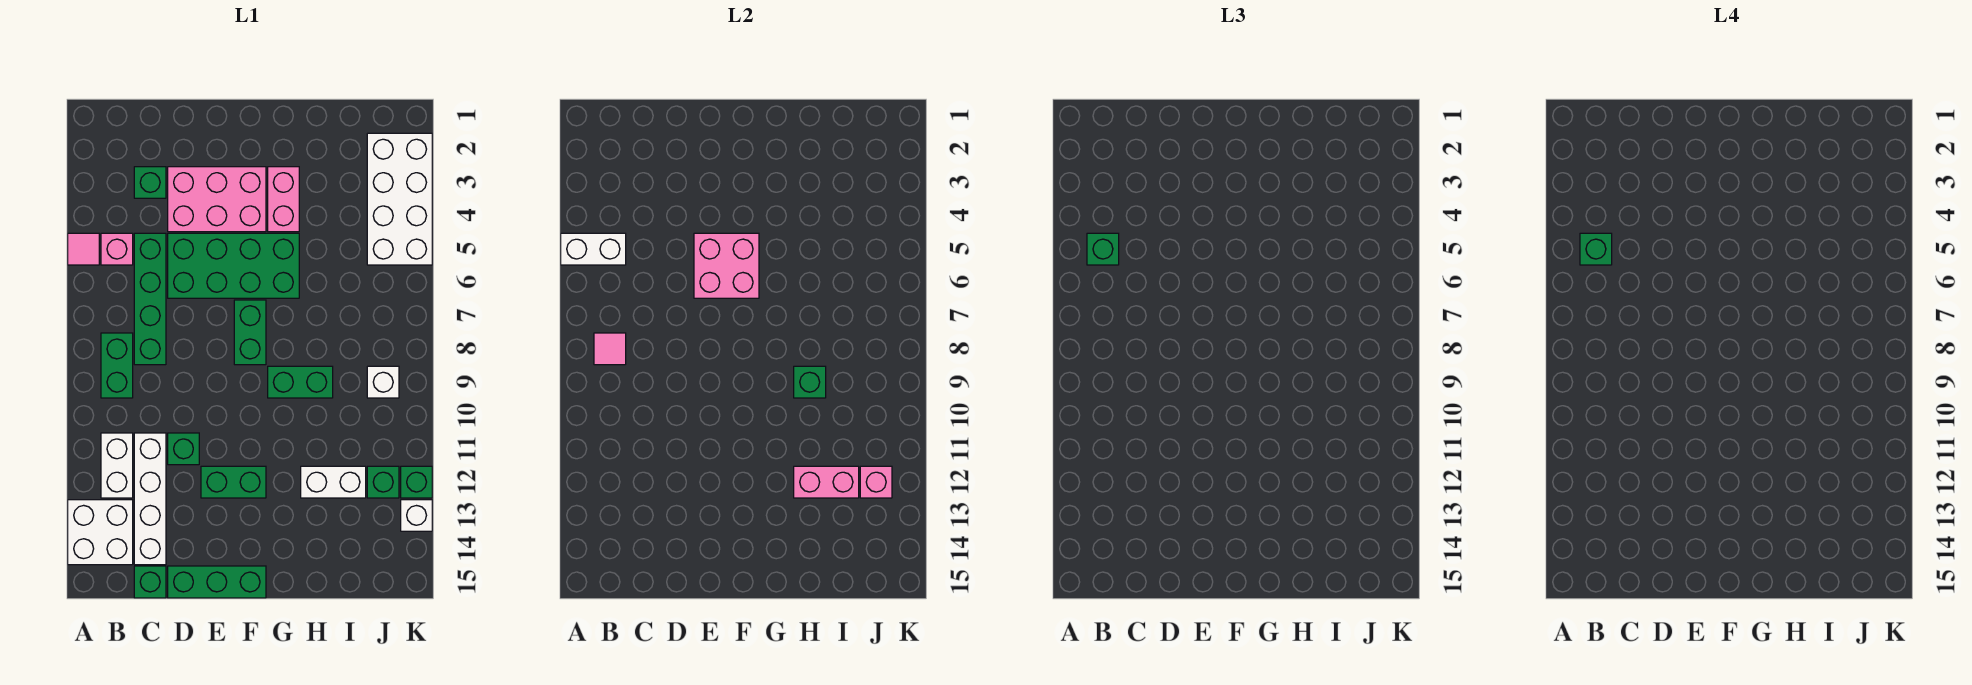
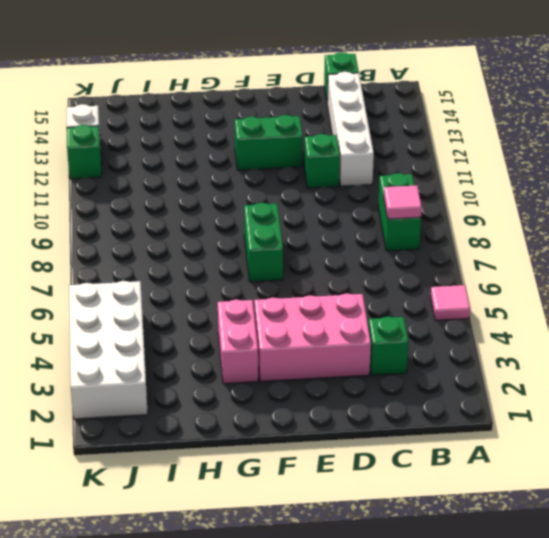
none -> white brick A13:B14 level 1
none -> pink brick B5 level 1
none -> white brick B11:B12 level 1
none -> green brick C5:C8 level 1

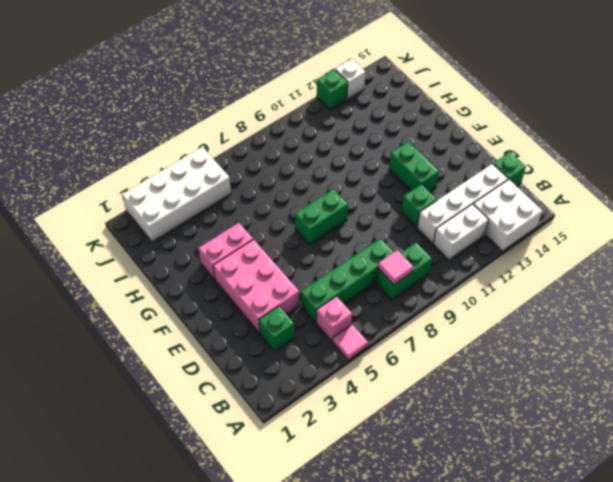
none -> green brick D5:G6 level 1
none -> green brick D15:F15 level 1
none -> green brick G9:H9 level 1
none -> white brick H12:I12 level 1

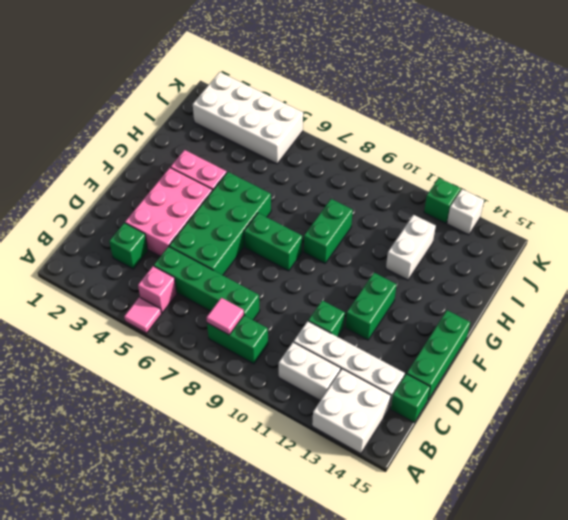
none -> white brick J9 level 1
none -> green brick J12 level 1
none -> white brick A5:B5 level 2
none -> pink brick E5:F6 level 2

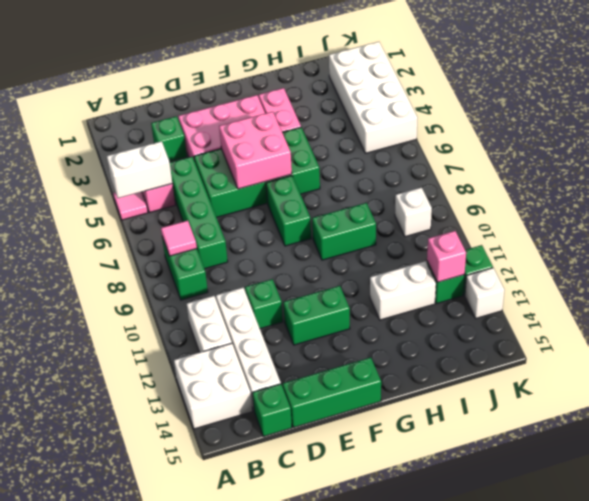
none -> green brick H9 level 2
none -> pink brick H12:I12 level 2
none -> green brick B5 level 3
none -> green brick B5 level 4

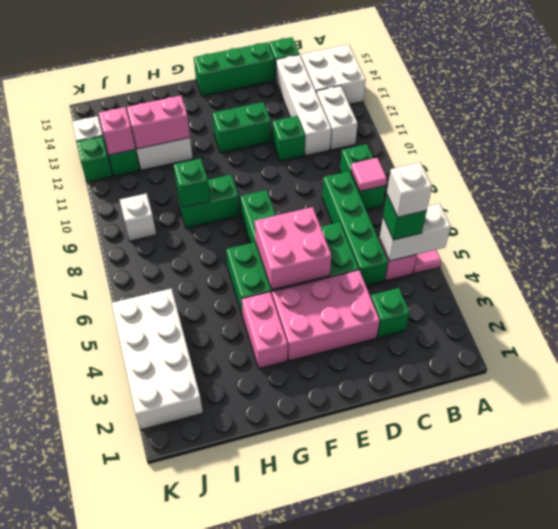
white brick B5 level 4 -> green brick B5 level 4

